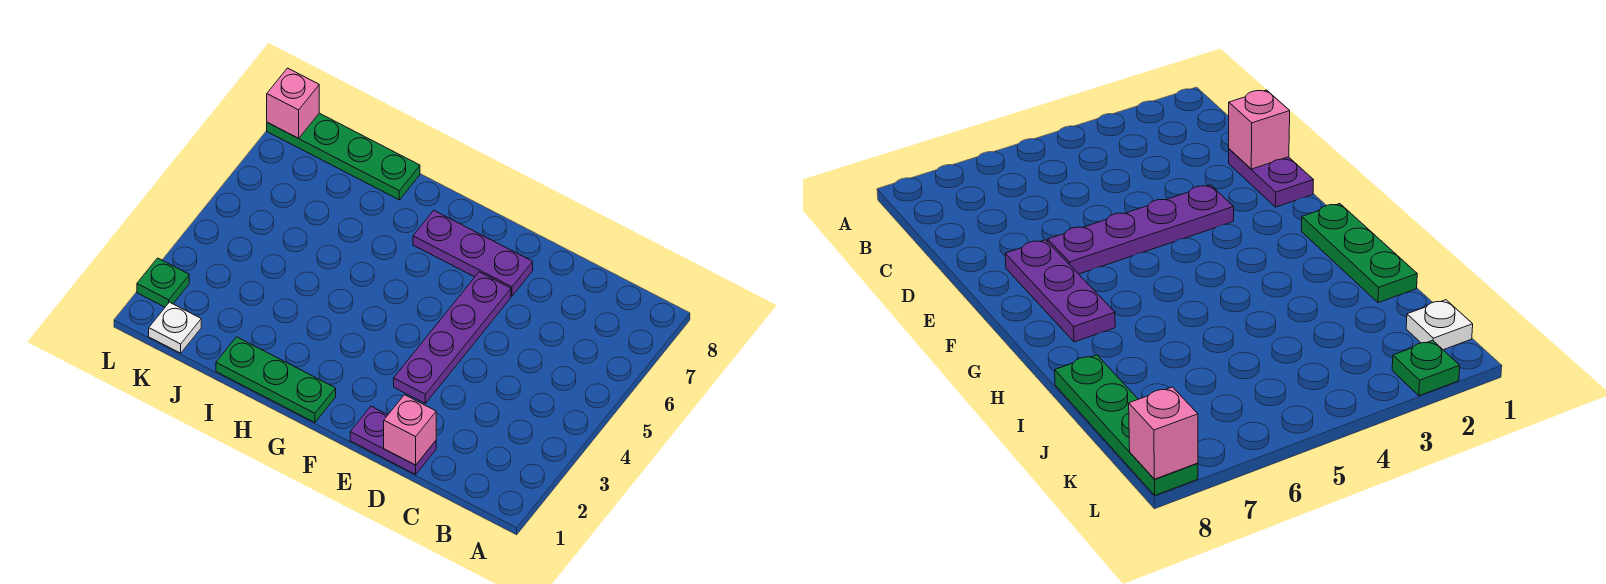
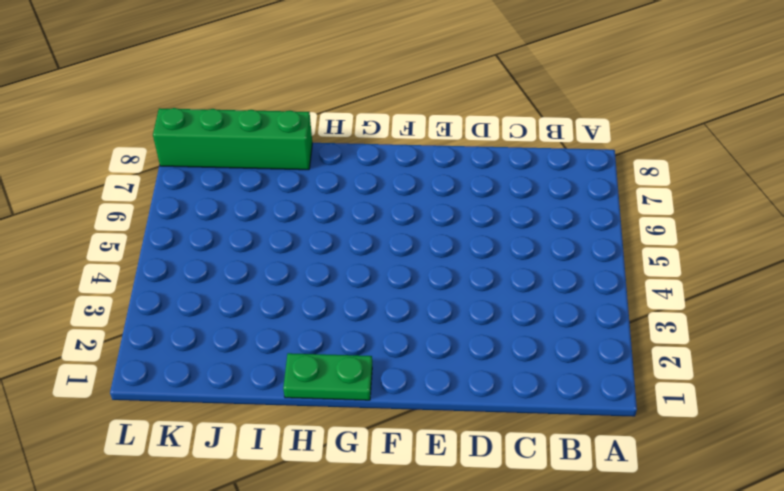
green plate G1:H1 level 1 -> green plate G1:I1 level 1
green brick I8:L8 level 1 -> green plate I8:L8 level 1
none -> purple plate D1:E1 level 1
none -> purple plate E3:E6 level 1

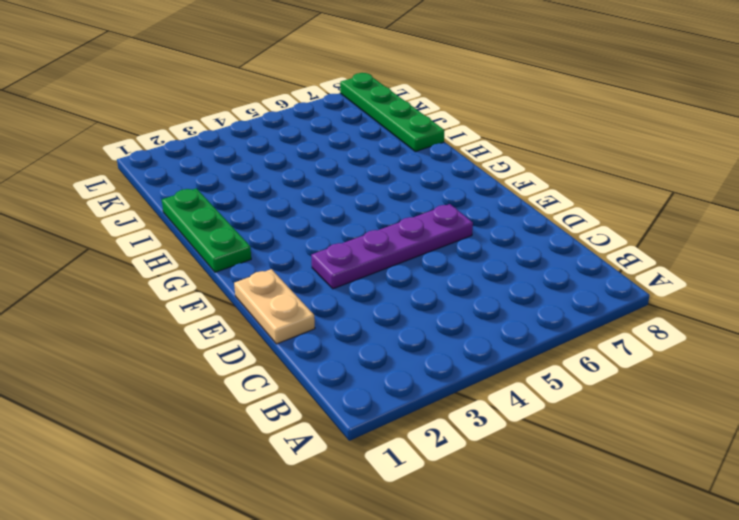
tan plate D1:E1 level 1 -> purple plate D1:E1 level 1
none -> purple plate E7:G7 level 1
none -> white plate K1 level 1

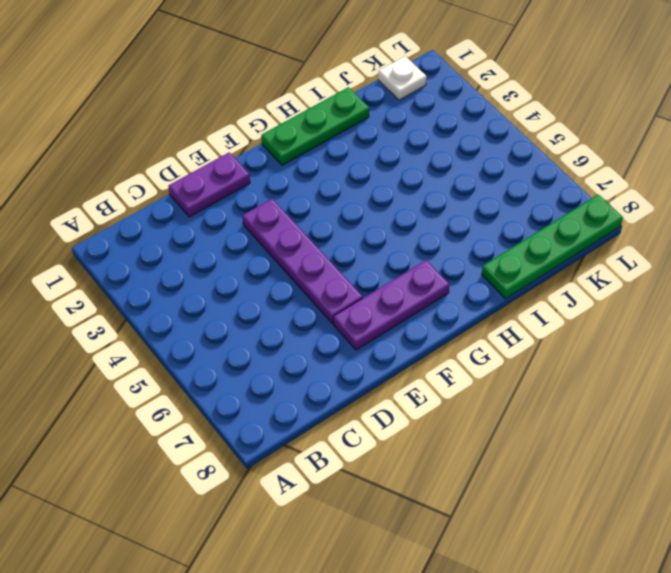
none -> green plate L2 level 1
none -> pink brick D1 level 2

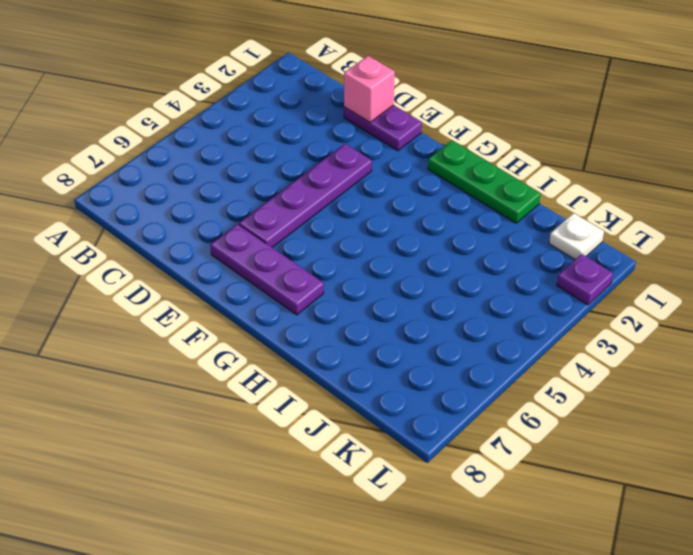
purple plate L2 level 1 -> green plate L2 level 1
none -> green plate I8:L8 level 1
none -> pink brick L8 level 2

